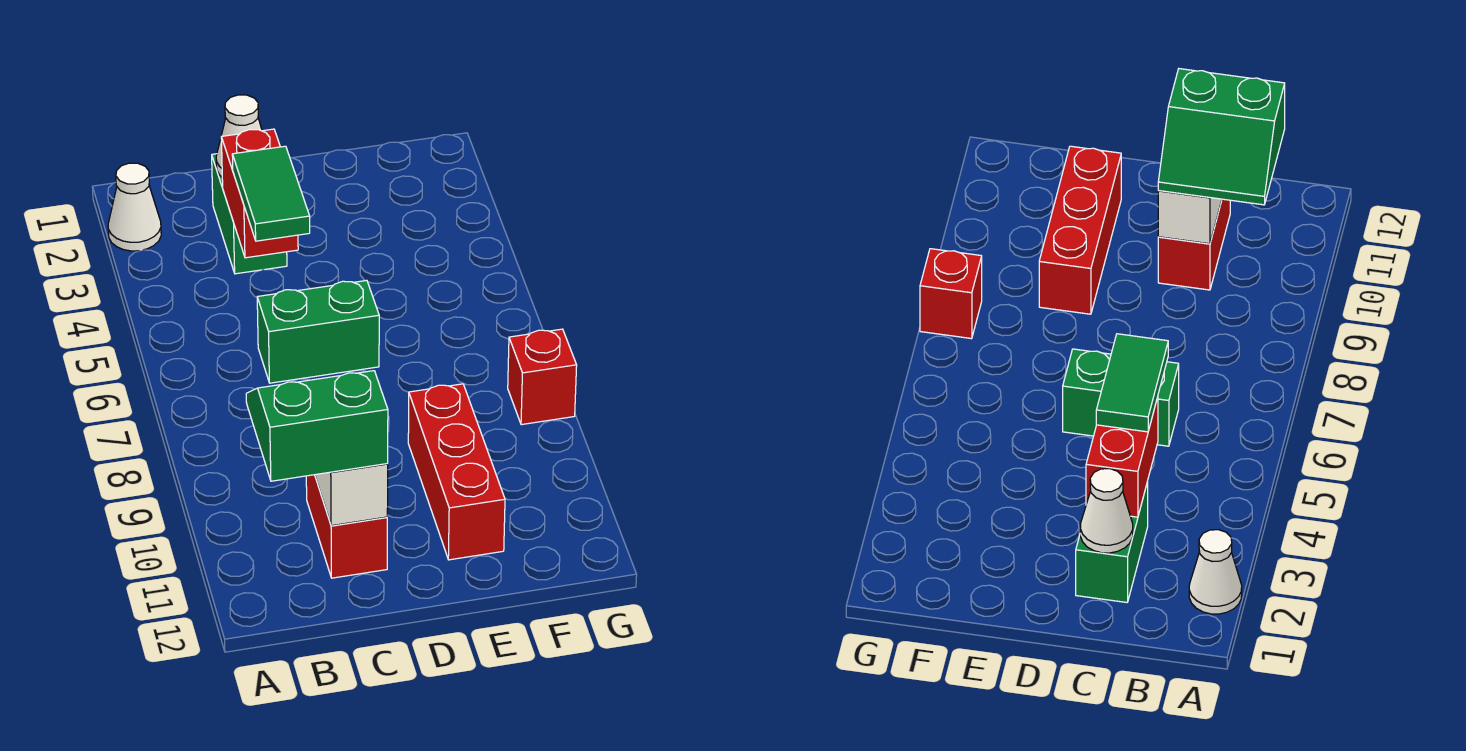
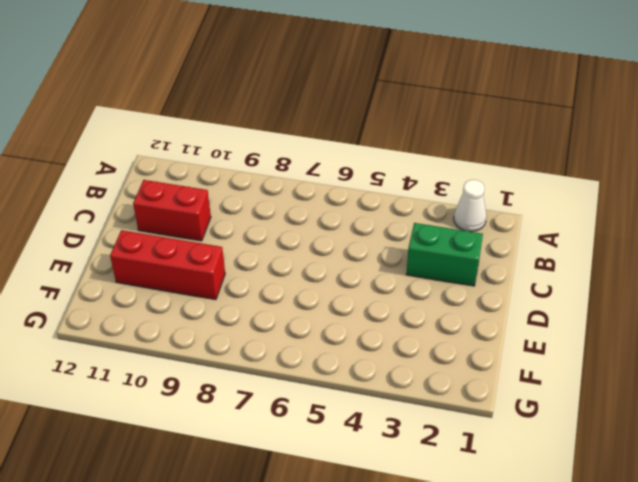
none -> green brick C6:D6 level 1
none -> red brick G8 level 1

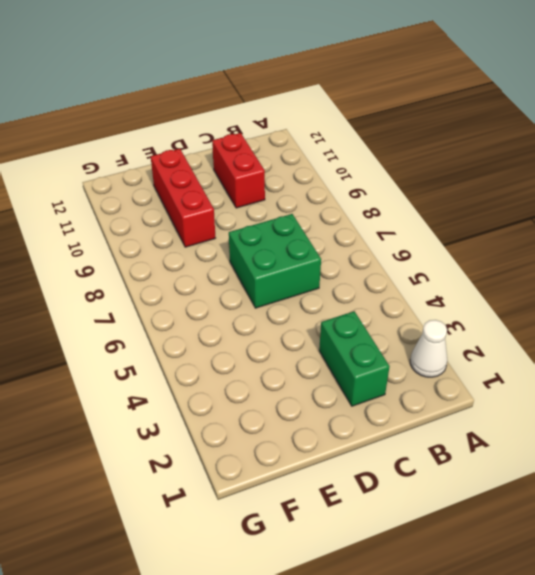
green brick C6:D7 level 1 -> green brick C6:D6 level 1
none -> red brick G8 level 1
none -> white cone C2 level 2

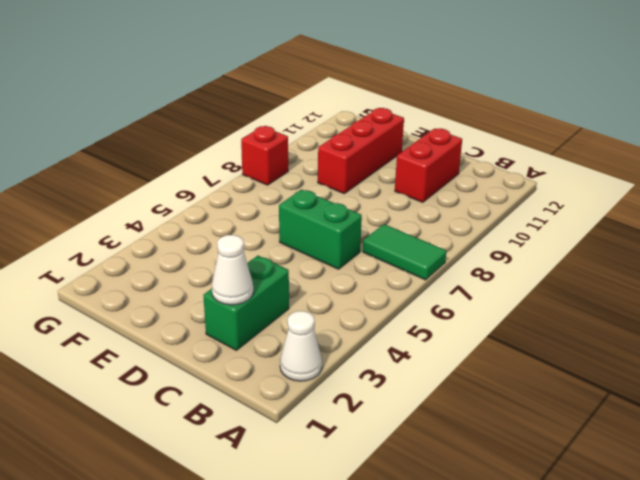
green tile A7:B7 level 1 -> green tile C4:C5 level 3
none -> red brick C3:C4 level 2
none -> white brick C10:C11 level 2

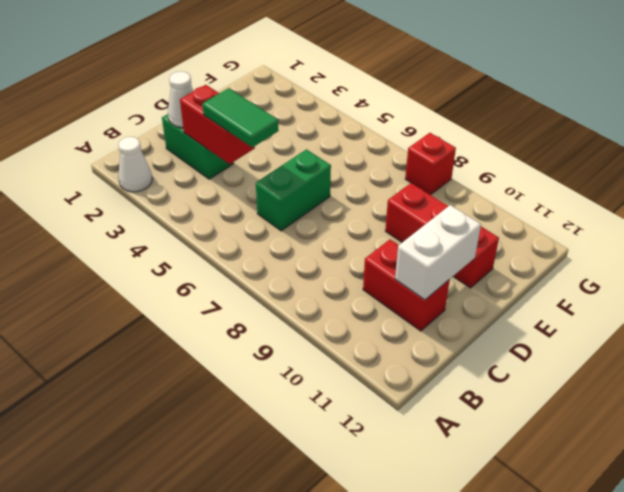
white brick C11:D11 level 2 -> white brick C10:C11 level 2
none -> green slope B10:C11 level 3 top 11

